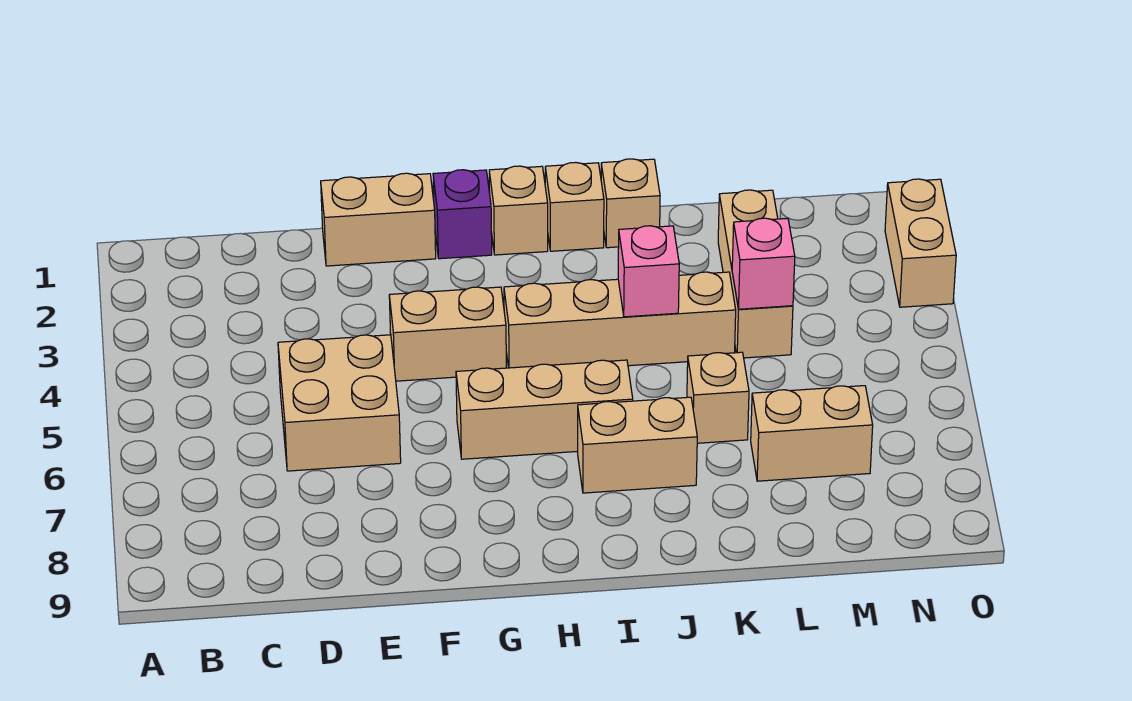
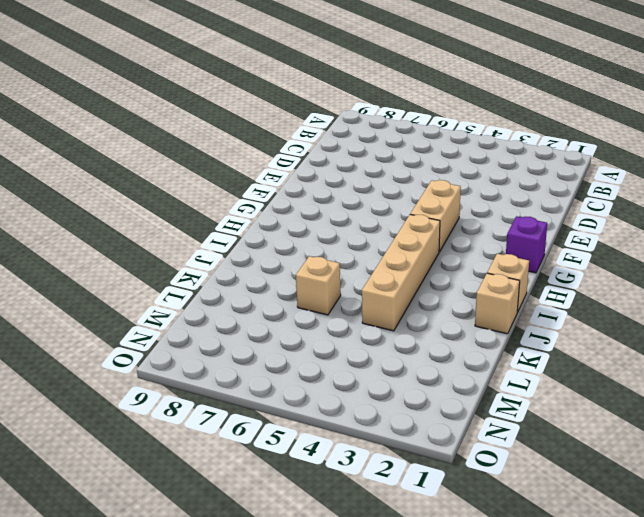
none -> tan brick D5:E6 level 1
none -> tan brick E1:F1 level 1
none -> tan brick G6:I6 level 1

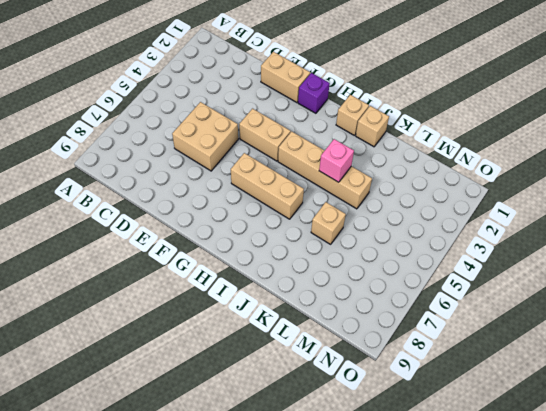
none -> tan brick H1 level 1
none -> tan brick I7:J7 level 1
none -> tan brick L2:L4 level 1

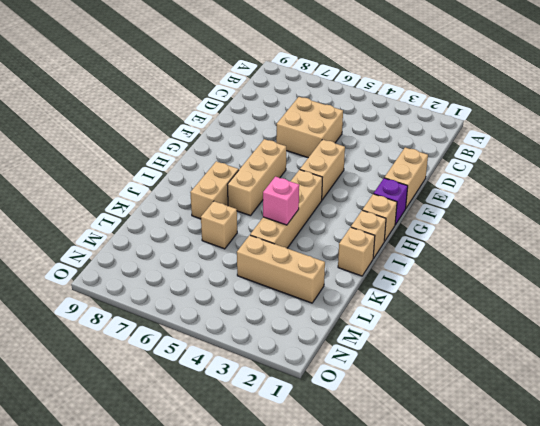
none -> tan brick L7:M7 level 1
none -> tan brick O2:O3 level 1
none -> pink brick L4 level 2

